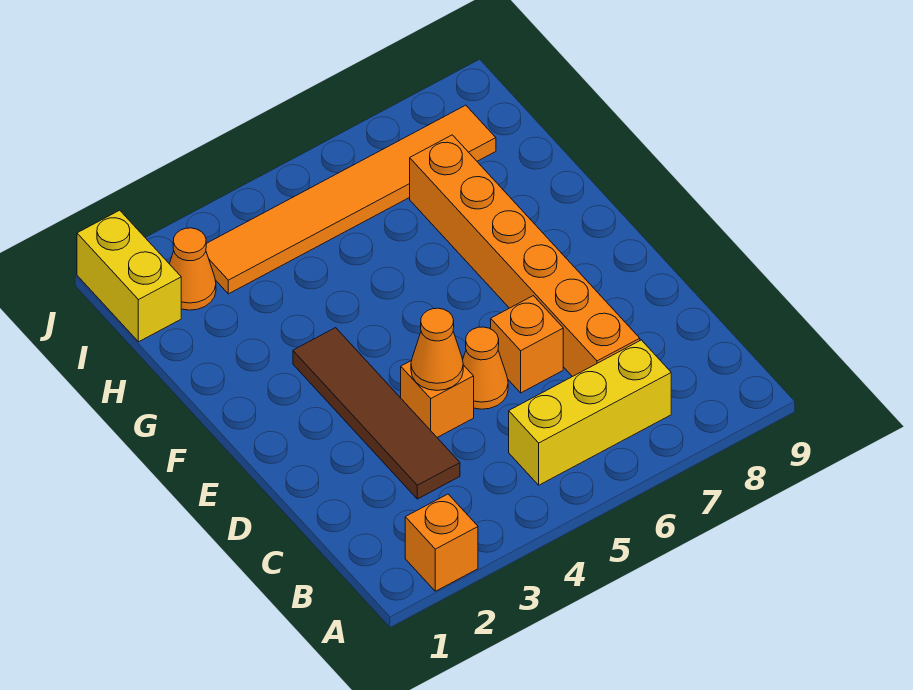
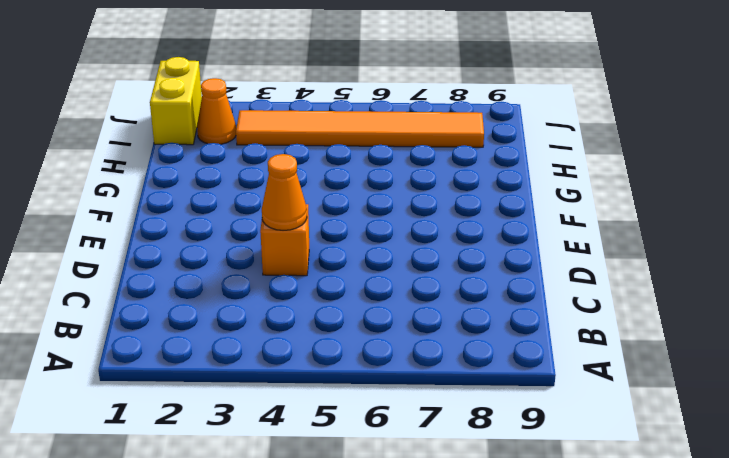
none -> orange brick A2 level 1
none -> yellow brick B5:B7 level 1

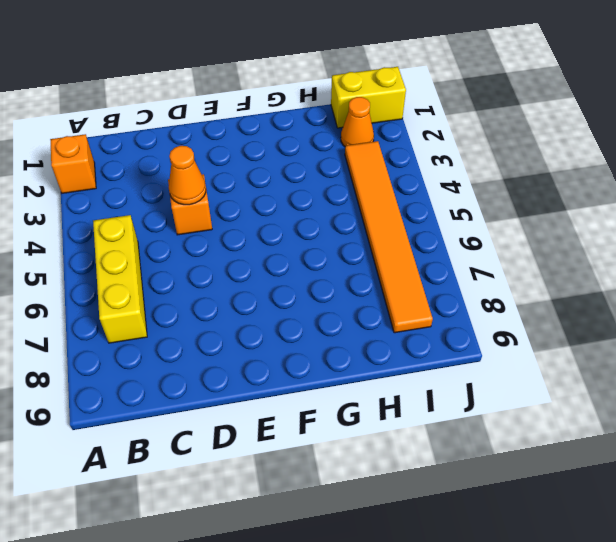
none -> brown tile C3:F3 level 1
none -> orange brick C7:H7 level 1

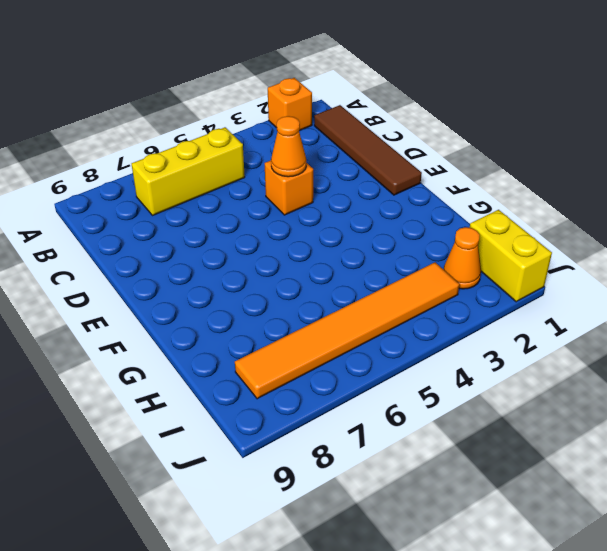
brown tile B1:E1 level 1 -> brown tile C3:F3 level 1
none -> orange brick C7:H7 level 1
none -> orange cone D5 level 1

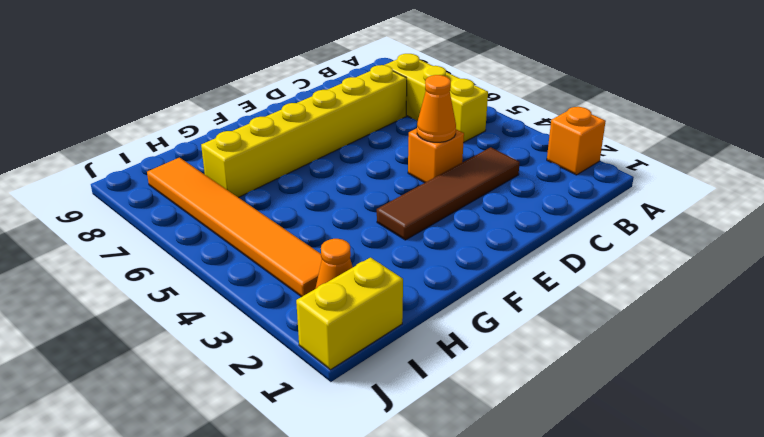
yellow brick C7:H7 level 1 -> orange brick C7:H7 level 1
none -> orange cone D5 level 1
none -> orange brick D6 level 1

